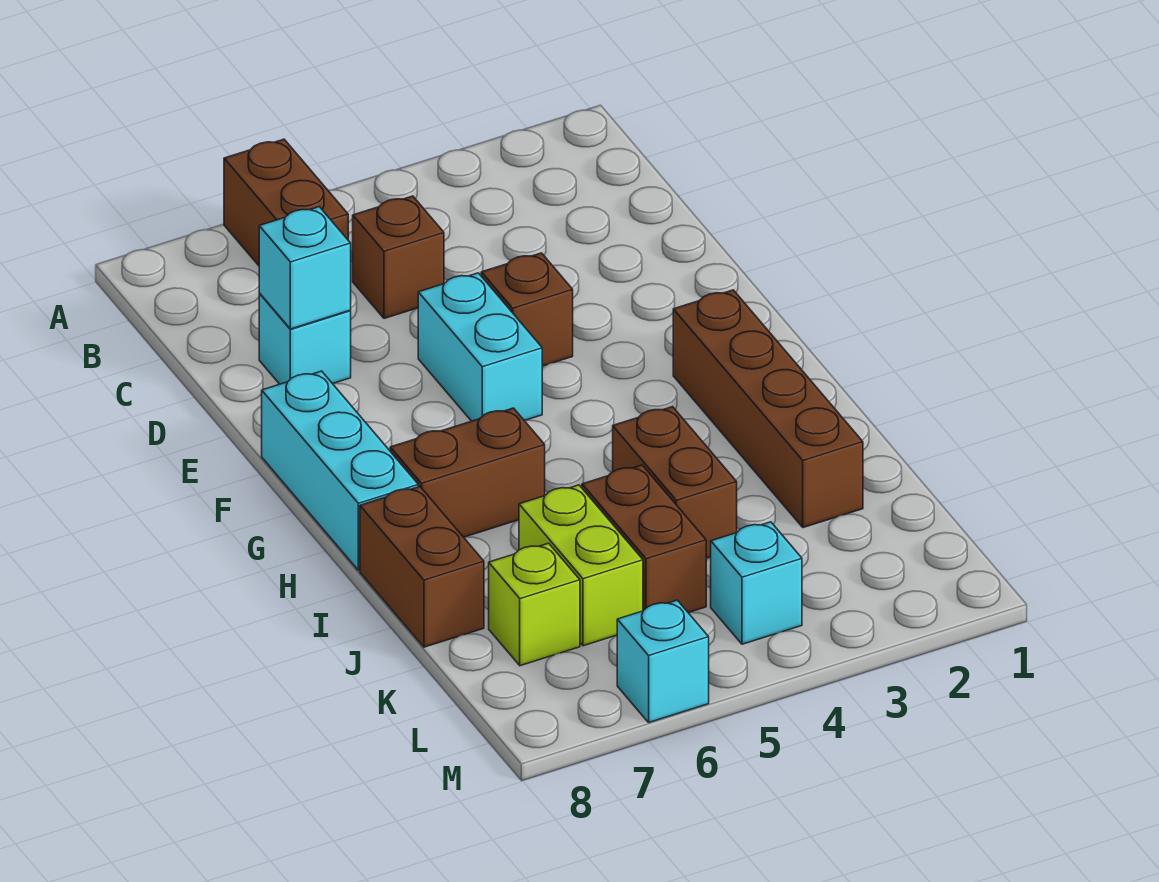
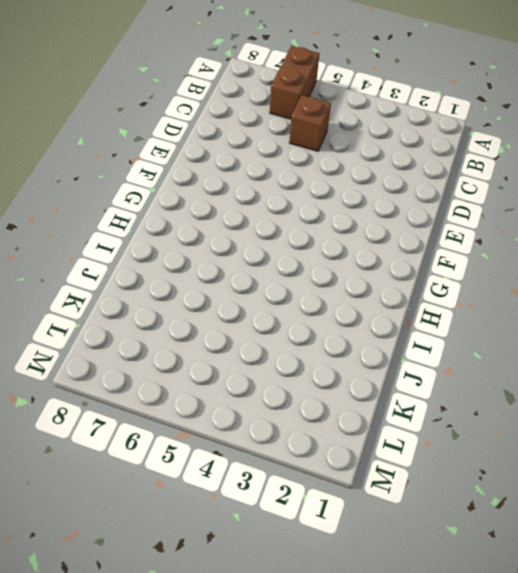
none -> cyan brick D7 level 1
none -> brown brick E4 level 1
none -> cyan brick E5:F5 level 1

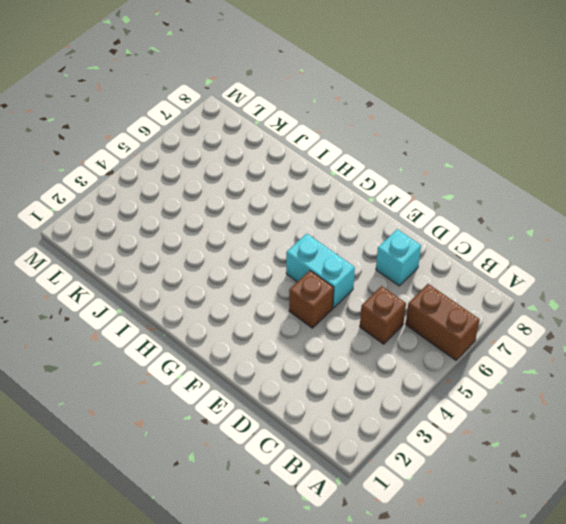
none -> cyan brick F8:H8 level 1
none -> brown brick G2:J2 level 1
none -> brown brick H6:H7 level 1

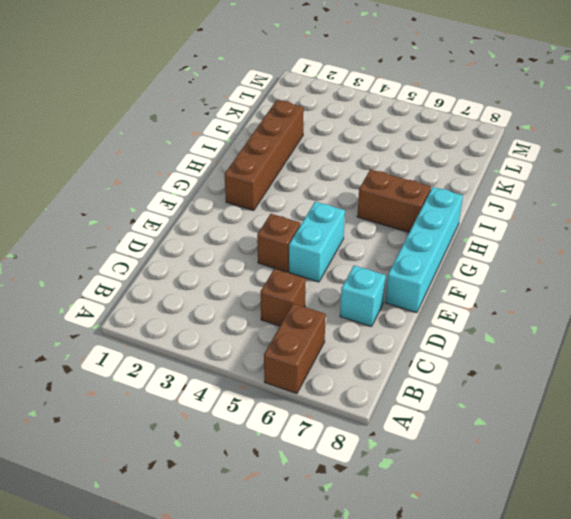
cyan brick E8:H8 level 1 -> cyan brick F8:H8 level 1
none -> brown brick I4:J4 level 1
none -> brown brick I8:J8 level 1
none -> brown brick J5:K5 level 1

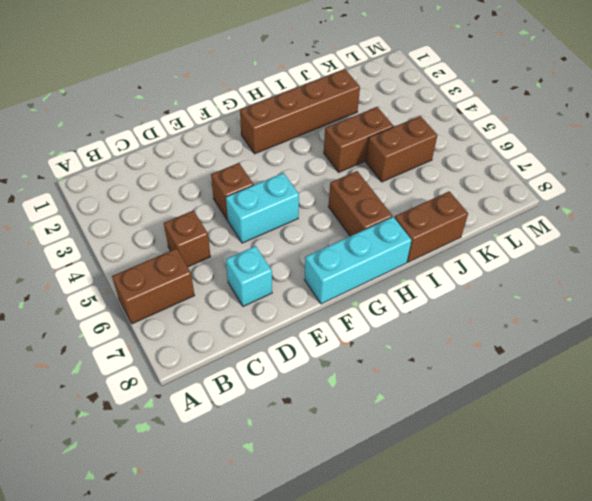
none -> lime brick J6:K6 level 1
none -> lime brick K7 level 1
none -> cyan brick L4 level 1

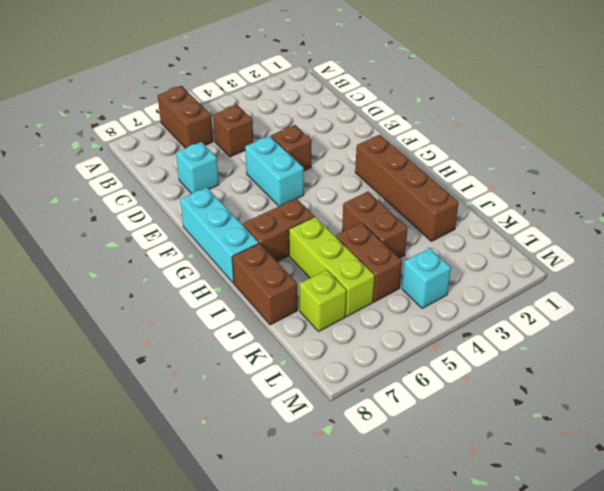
lime brick I6:K6 level 1 -> lime brick J6:K6 level 1
none -> cyan brick M6 level 1
none -> cyan brick D7 level 2

